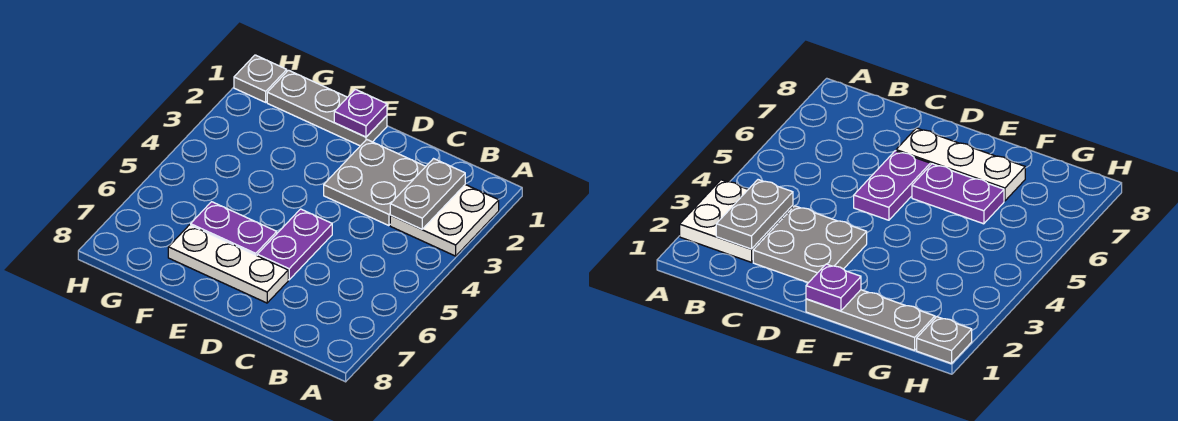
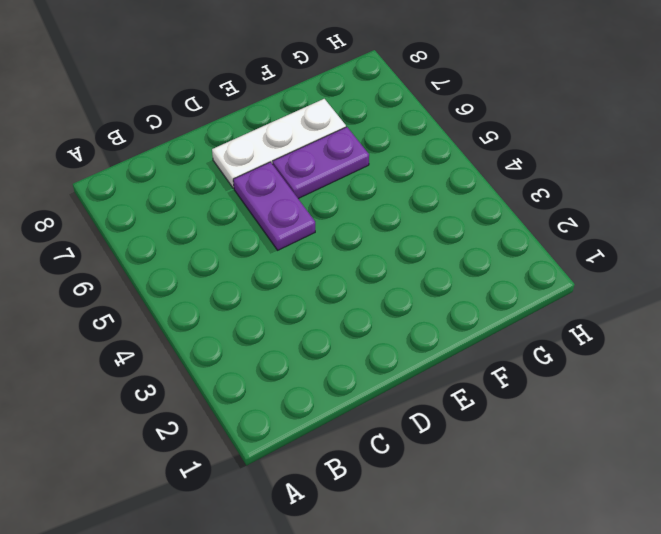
none -> white plate A2:B3 level 1
none -> grey plate C2:D3 level 1

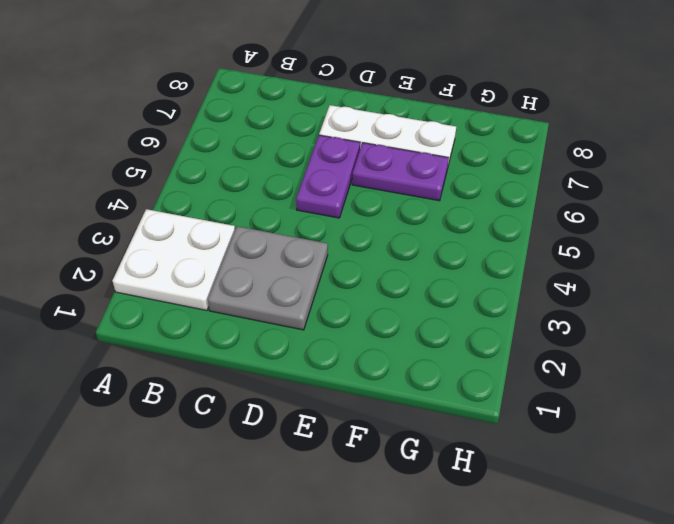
none -> grey plate E1:G1 level 1
none -> grey plate H1 level 1

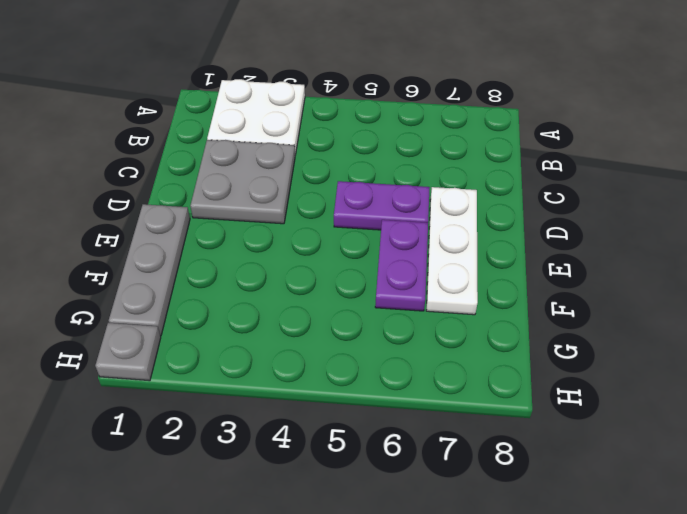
none -> grey plate B2:B3 level 2
none -> purple plate E1 level 2

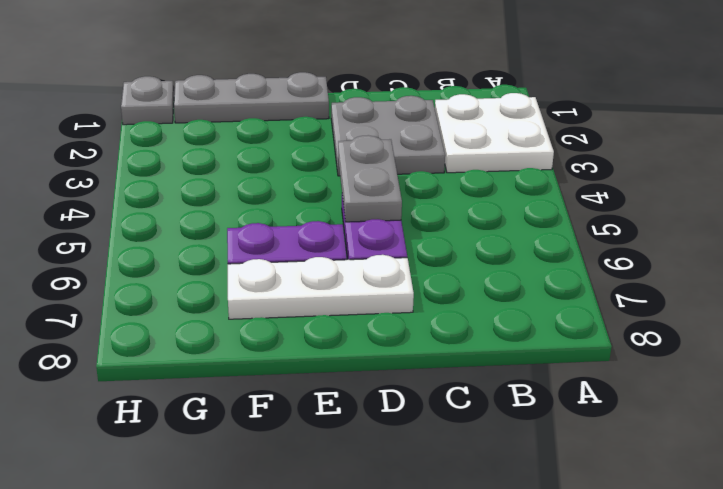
grey plate D4:D5 level 2 -> grey plate B2:B3 level 2
none -> purple plate E1 level 2

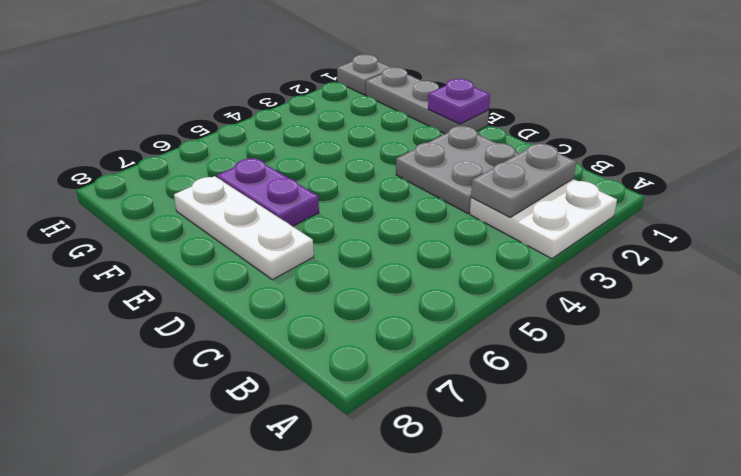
none -> purple plate D5:D6 level 1

